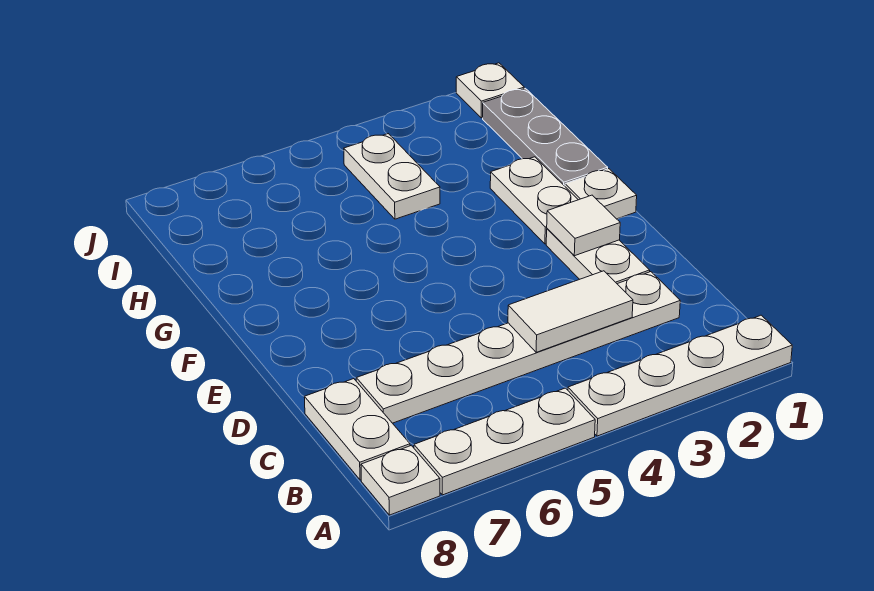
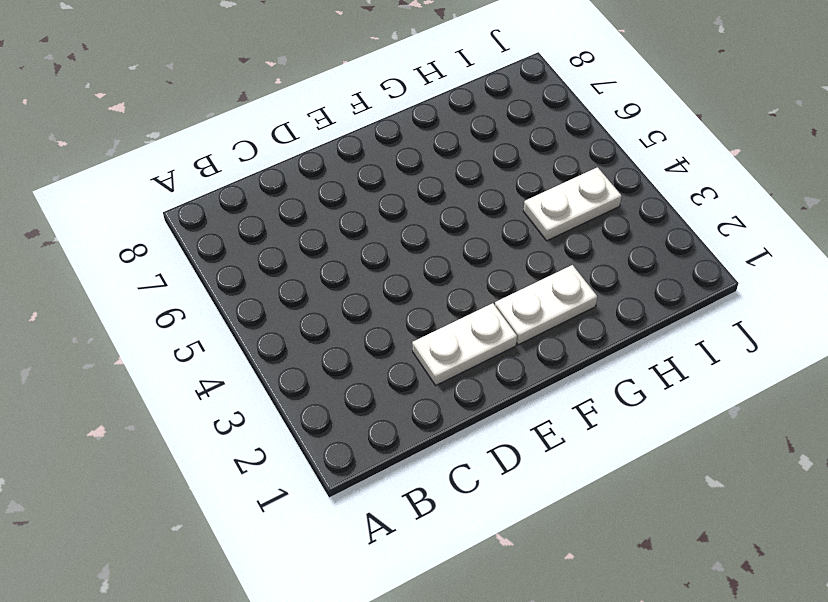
none -> white plate A1:A4 level 1
none -> white plate A5:A7 level 1
none -> white plate A8 level 1

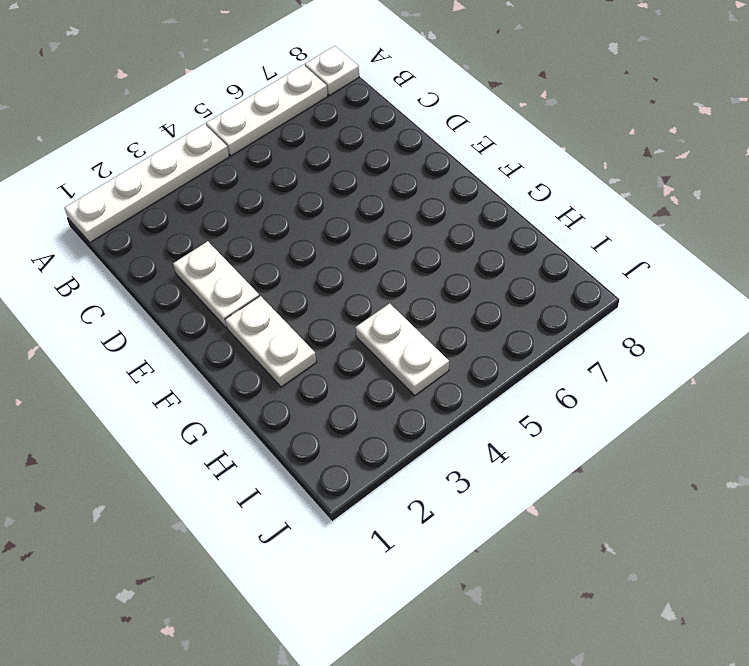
none -> white plate B8:C8 level 1
none -> white plate C2:C7 level 1
none -> white plate F1 level 1

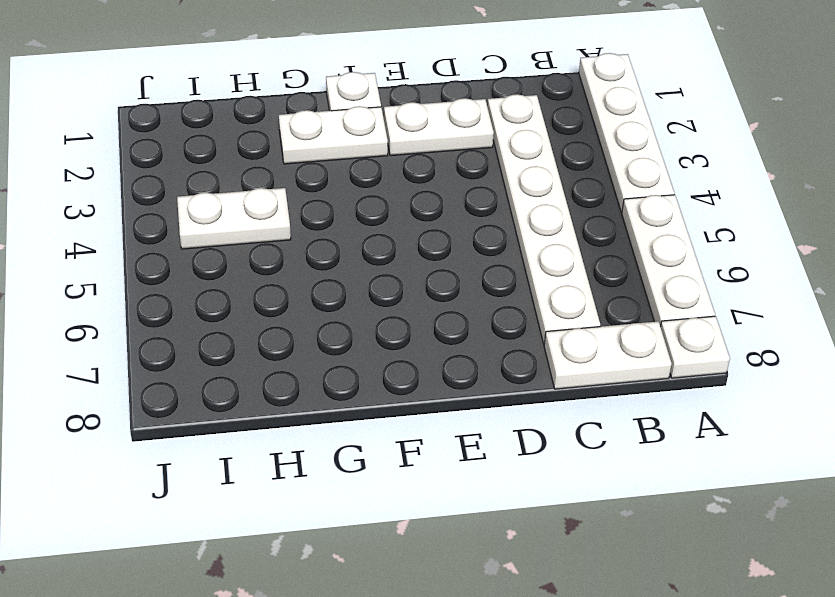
none -> grey plate G1:I1 level 1
none -> white plate J1 level 1
none -> white tile C3:C4 level 2

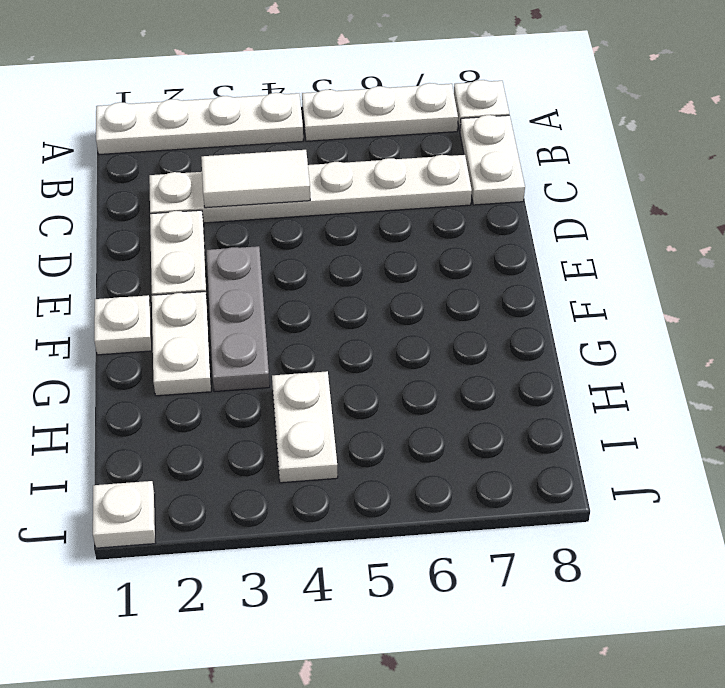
grey plate E3:G3 level 1 -> grey plate G1:I1 level 1
none -> white tile E2 level 2

